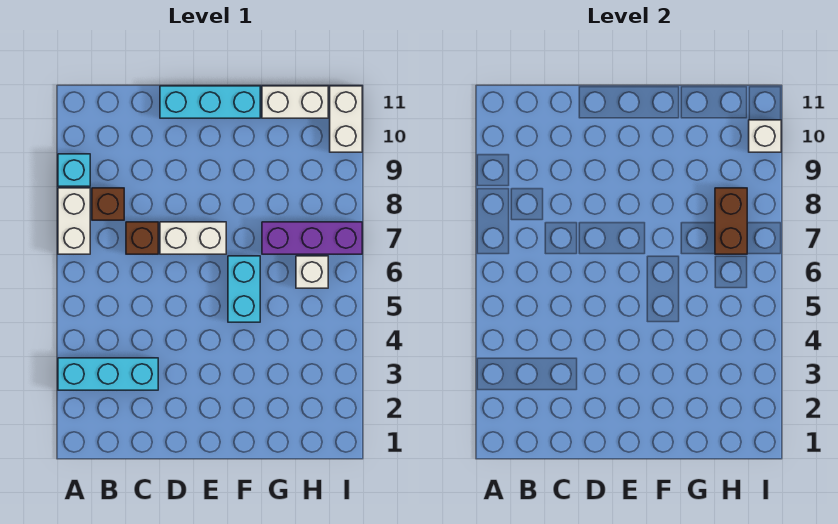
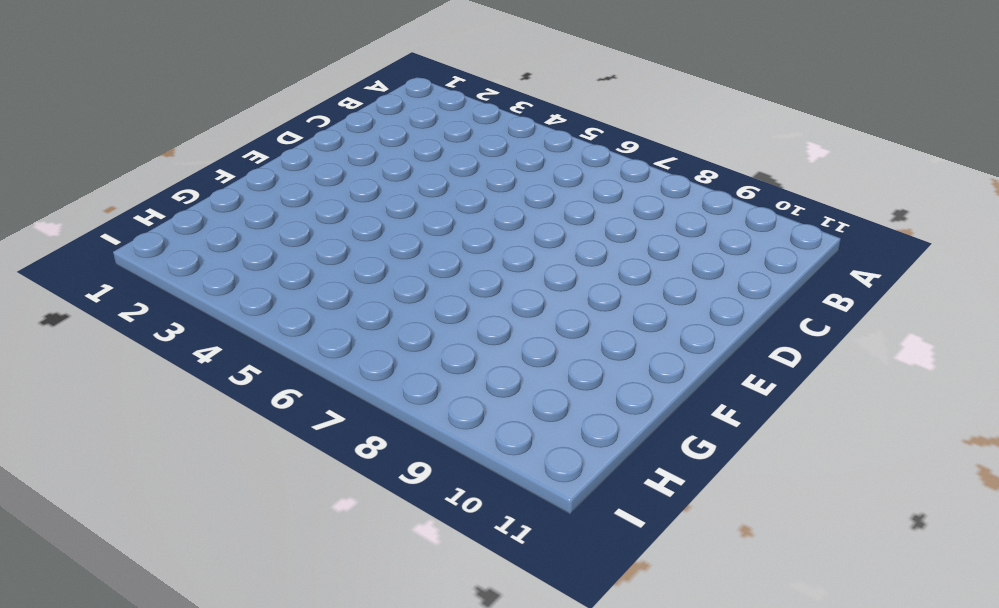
none -> cyan brick A3:C3 level 1
none -> white brick A7:A8 level 1
none -> cyan brick A9 level 1

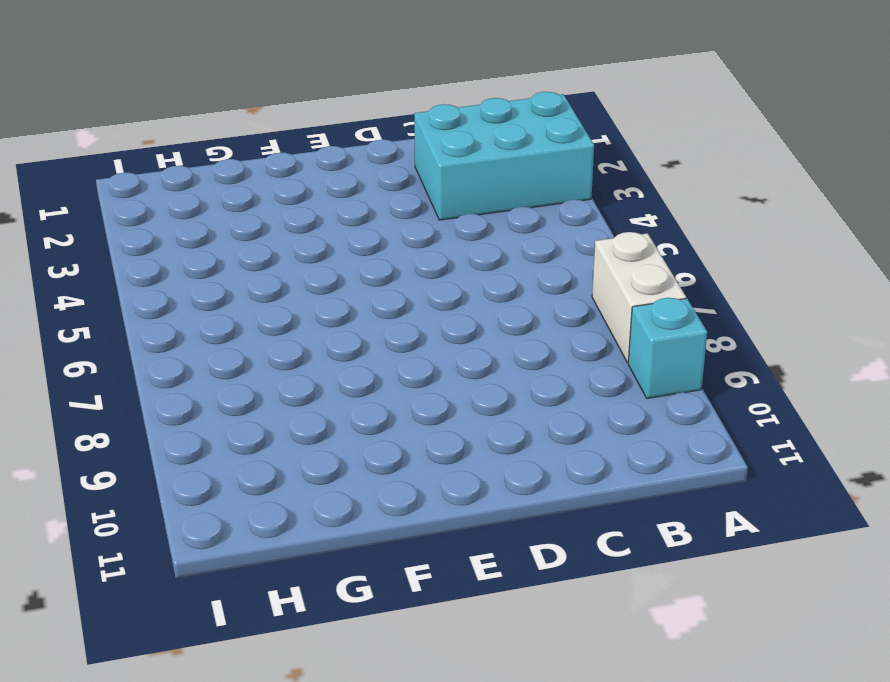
cyan brick A2:C3 level 1 -> cyan brick A3:C3 level 1
none -> brown brick B8 level 1
none -> brown brick C7 level 1
none -> white brick D7:E7 level 1

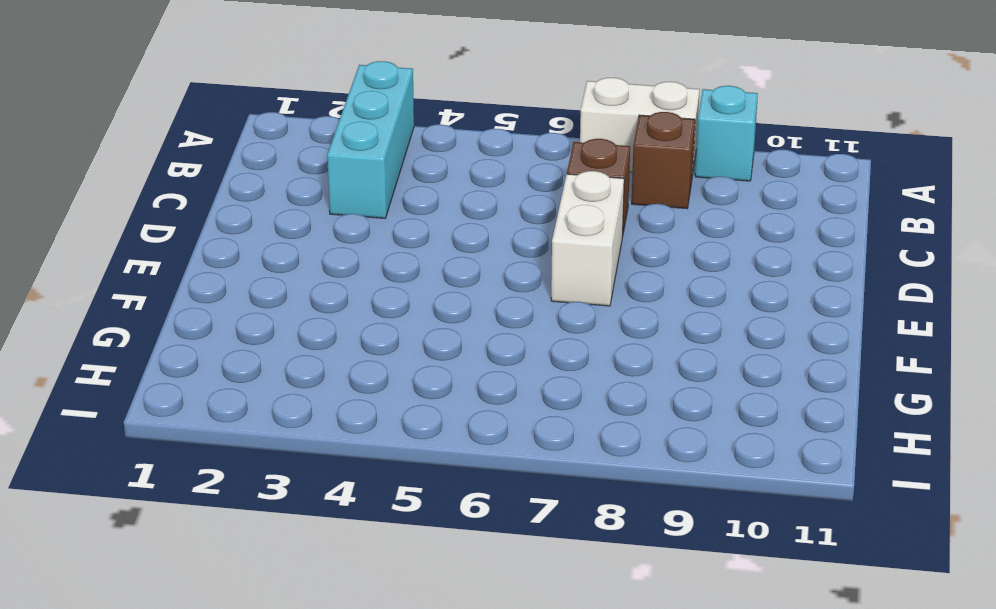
none -> cyan brick D11:F11 level 1
none -> cyan brick F5:F6 level 1
none -> purple brick G7:I7 level 1

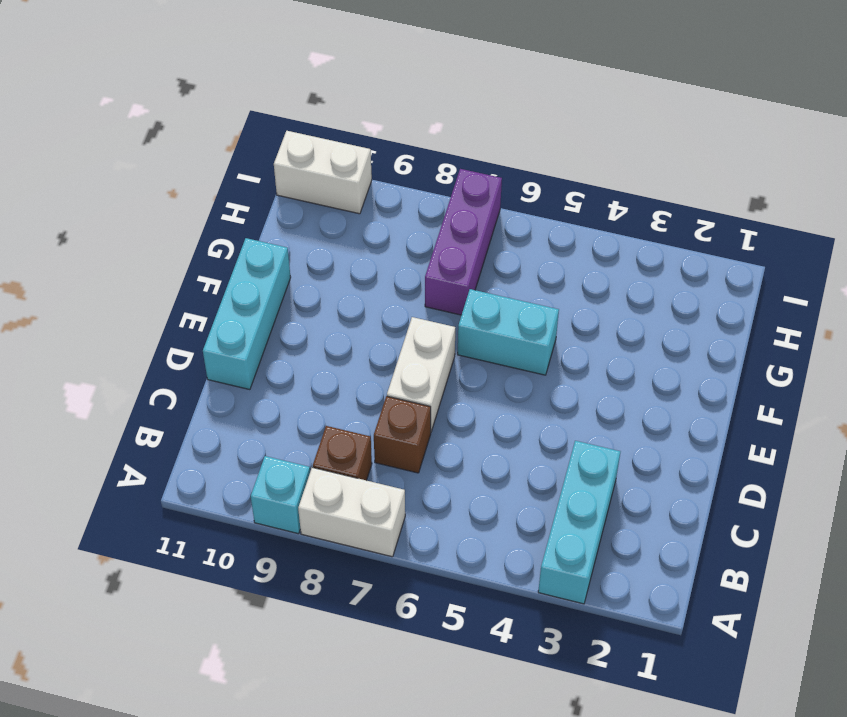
none -> white brick G11:H11 level 1
none -> white brick H6 level 1
none -> brown brick H7:H8 level 2

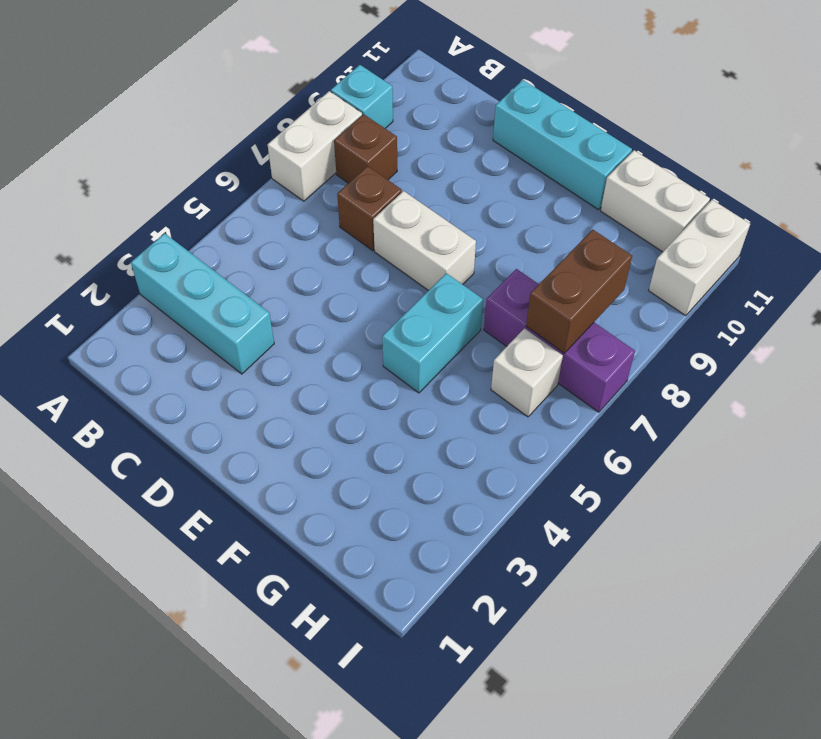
none -> white brick I10 level 2

